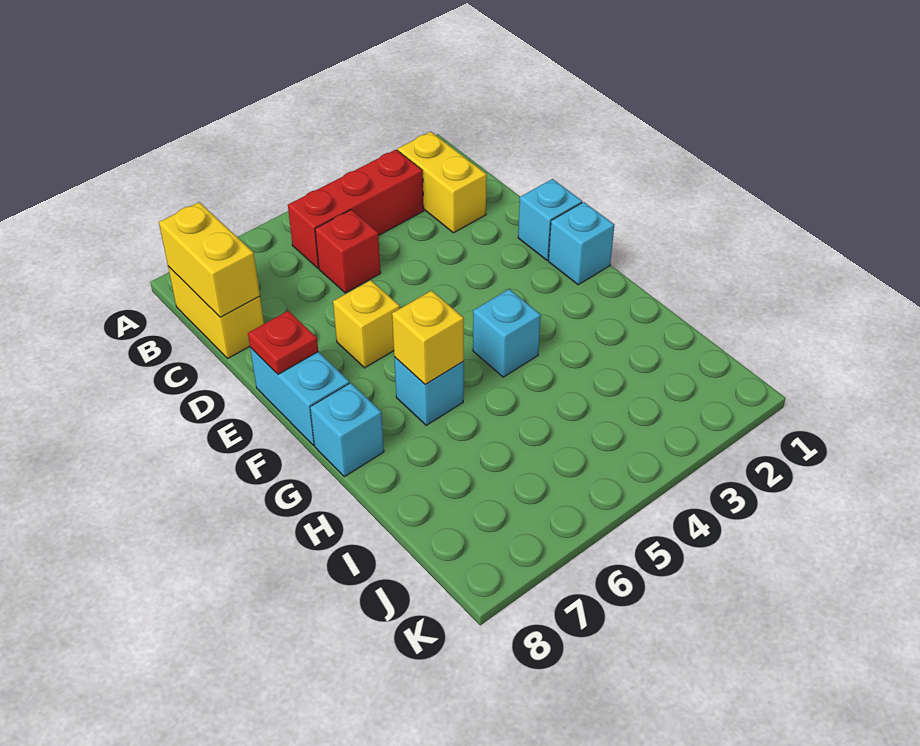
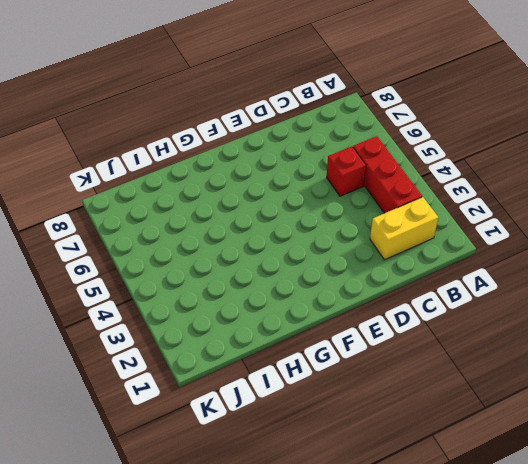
none -> yellow brick B8:C8 level 1
none -> cyan brick E1 level 1
none -> yellow brick E6 level 1

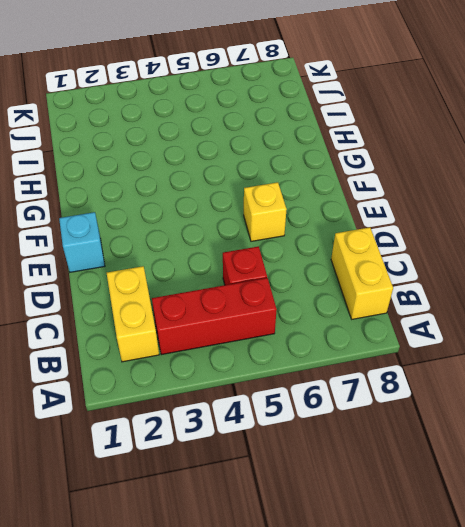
none -> cyan brick E8:F8 level 1
none -> cyan brick F1 level 1
none -> cyan brick G4 level 1

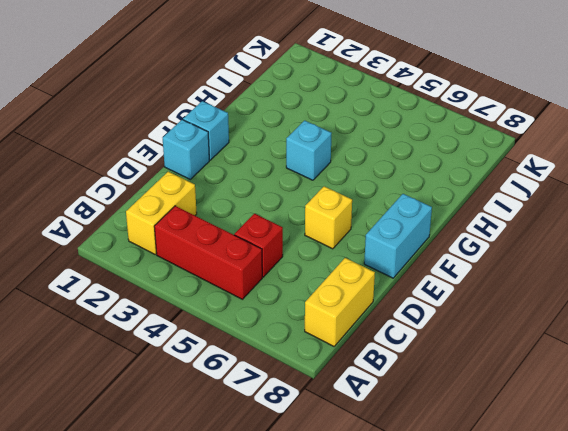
none -> cyan brick G6 level 1
none -> cyan brick G8 level 1
none -> yellow brick B8:C8 level 2

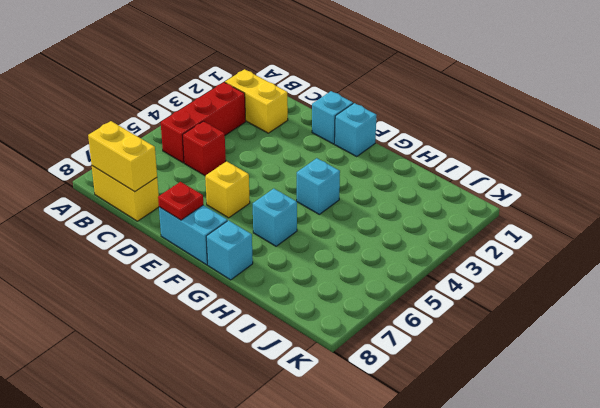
none -> yellow brick G6 level 2

